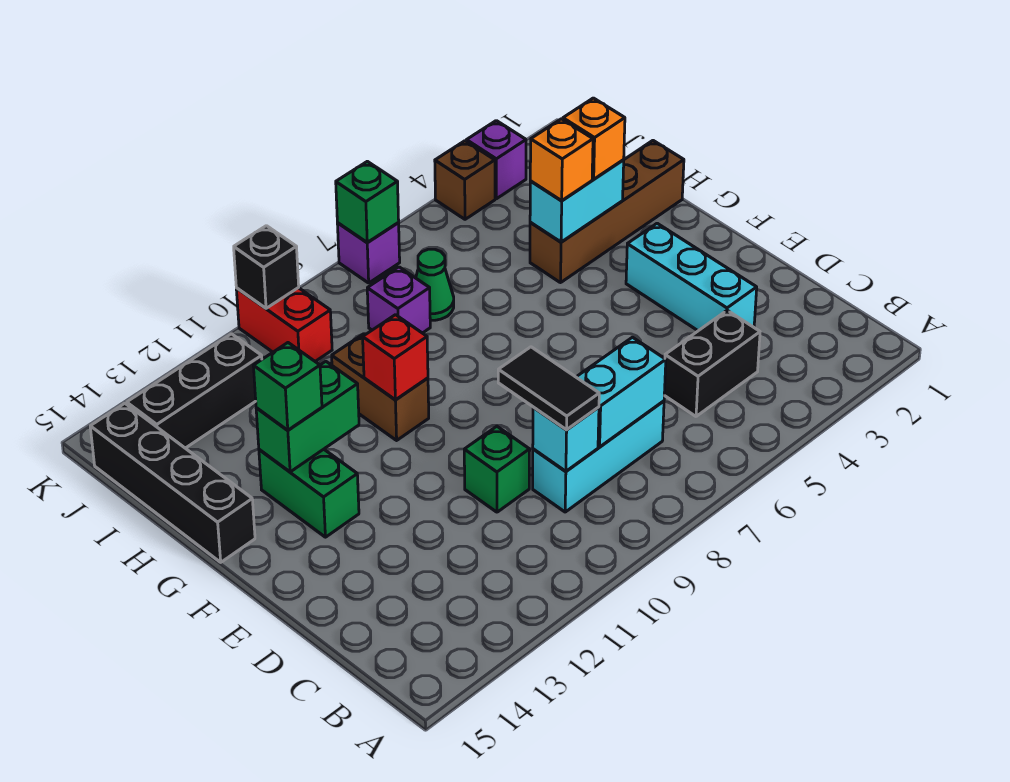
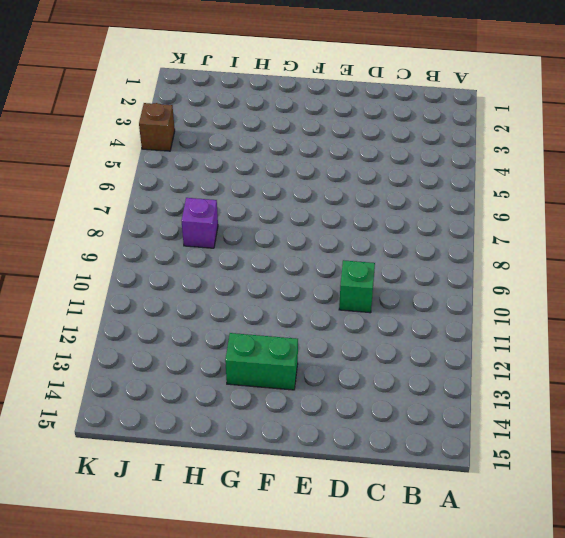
none -> black brick C4:C5 level 1
none -> cyan brick C7:C9 level 1
none -> cyan brick D3:F3 level 1

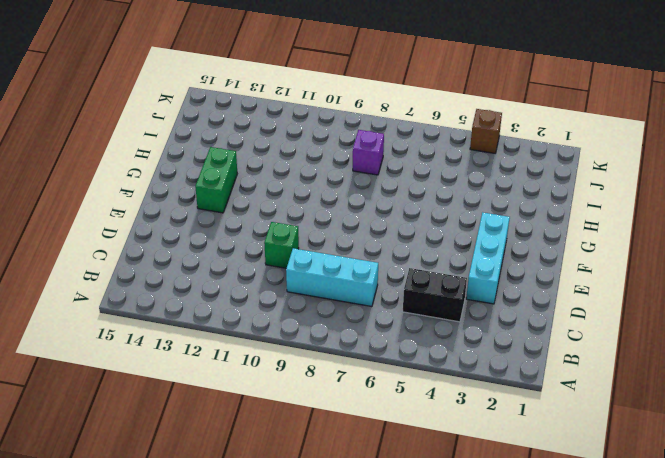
none -> brown brick G10:H10 level 1
none -> black brick G15:J15 level 1
none -> brown brick H1:H4 level 1

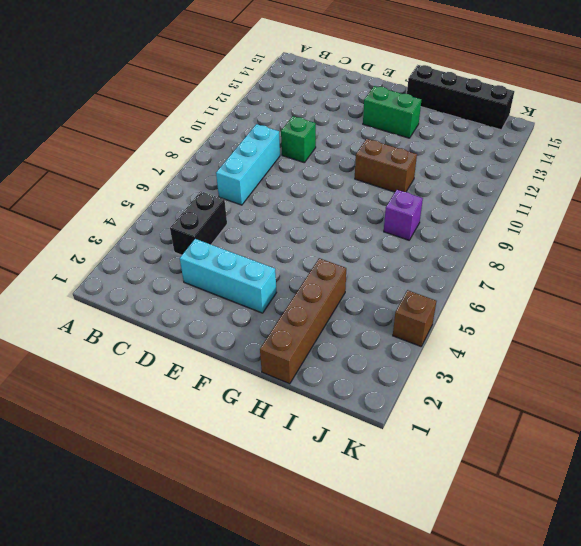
none -> green cone I7 level 1
none -> red brick J10:K10 level 1
none -> black brick J12:J14 level 1

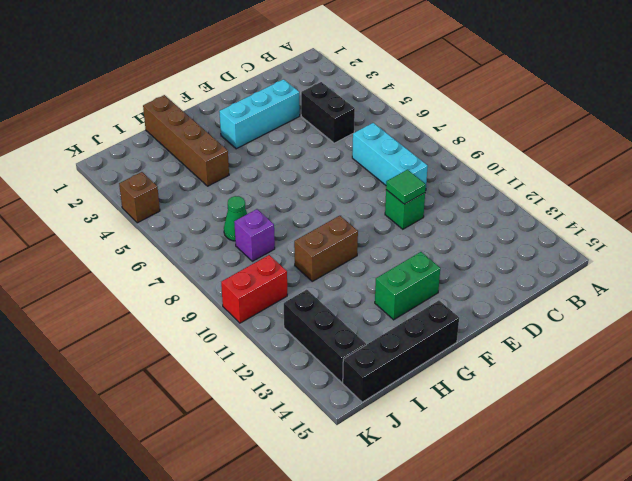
green tile D10 level 2 -> none
none -> purple brick K3 level 1
none -> purple brick K7 level 1
none -> cyan brick C7:C8 level 2

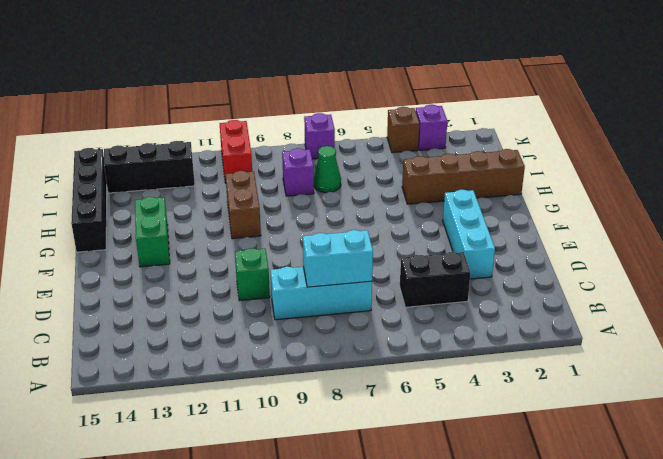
none -> cyan brick C9 level 2
none -> red brick G10 level 2
none -> green brick G12:G13 level 2

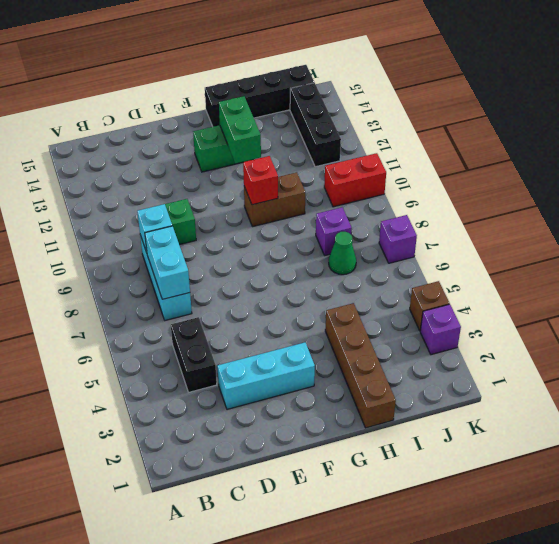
none -> cyan brick H3:H4 level 2
none -> green brick K7 level 2
none -> black brick K10 level 2

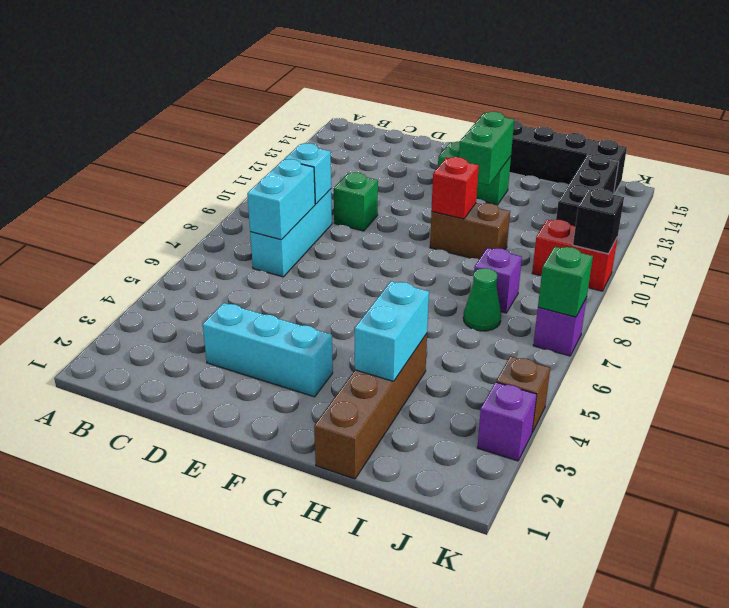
none -> black brick C4:C5 level 1
none -> black tile C9:D9 level 3
none -> green brick G13 level 3

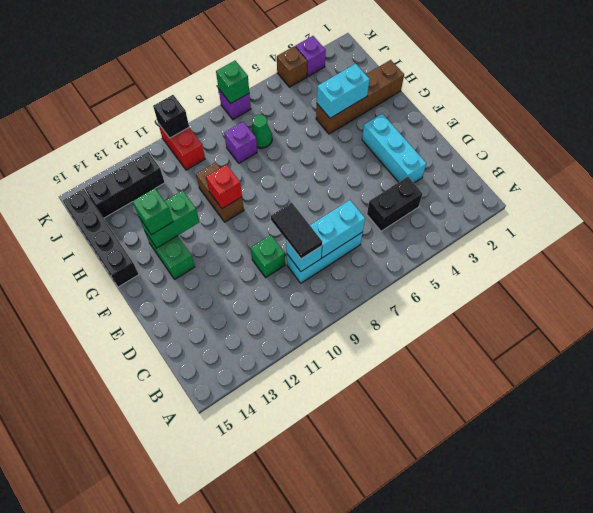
none -> orange brick H3 level 3
none -> orange brick H4 level 3

